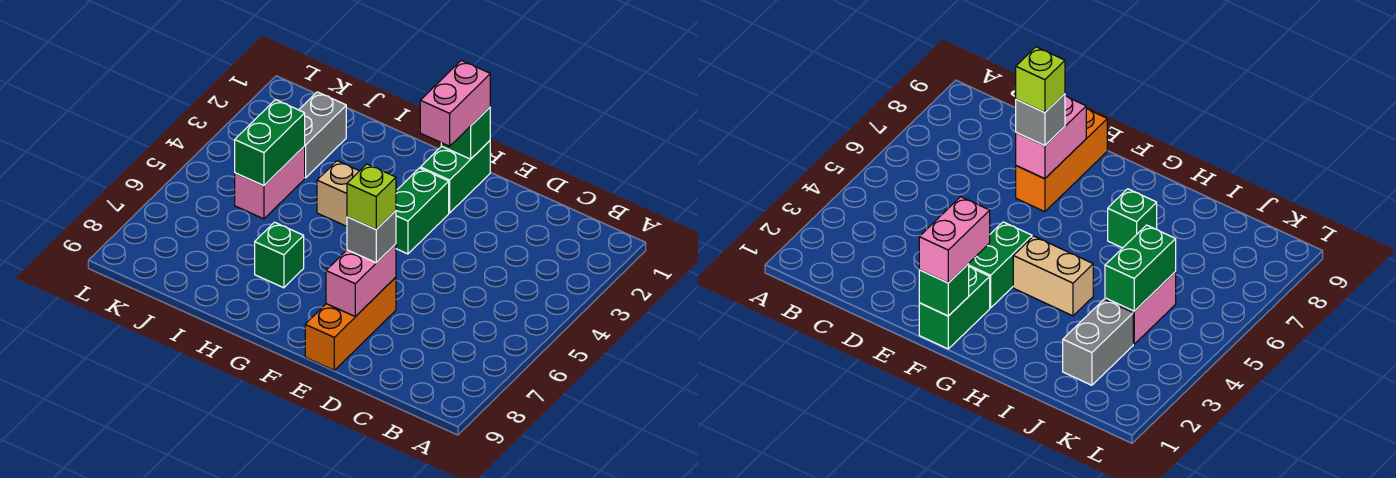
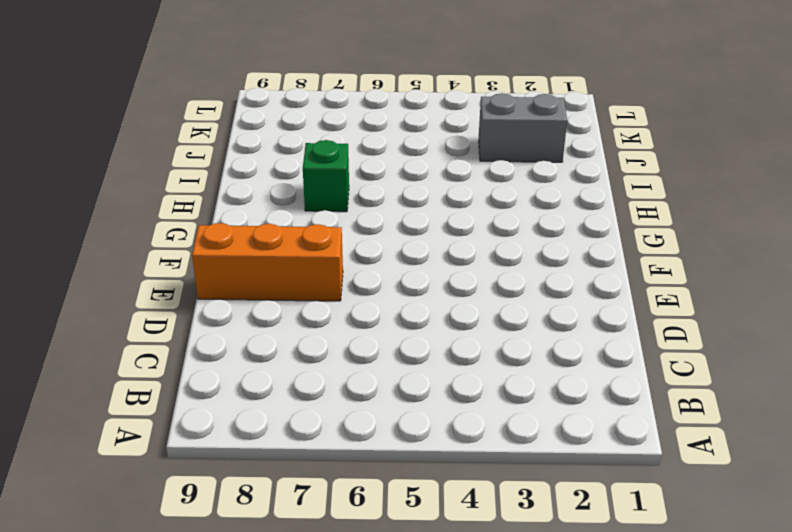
none -> green brick F1:F2 level 1
none -> green brick F3:F4 level 1
none -> tan brick G4:H4 level 1

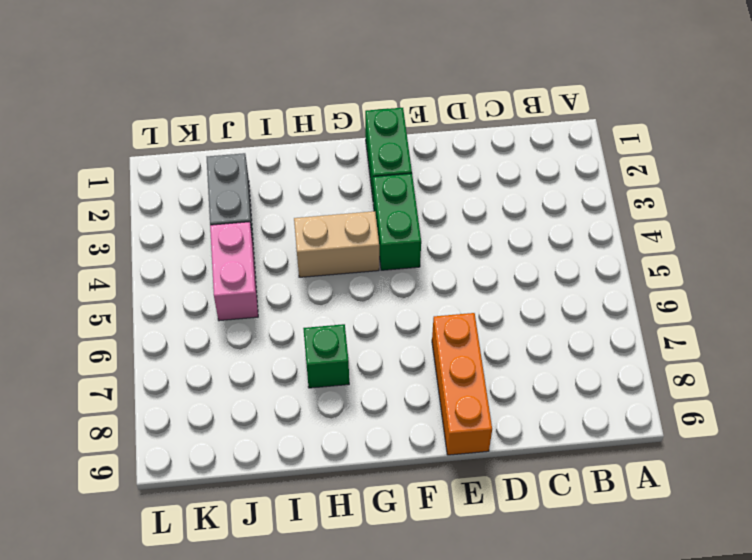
none -> pink brick E7:E8 level 2
none -> green brick F1 level 2
none -> green brick J4:J5 level 2

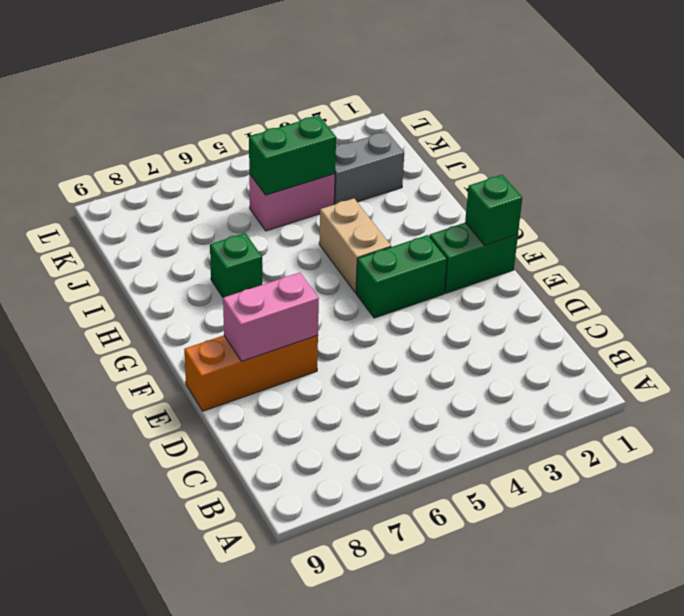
none -> grey brick E7 level 3
none -> pink brick F1:F2 level 3
none -> lime brick E7 level 4

